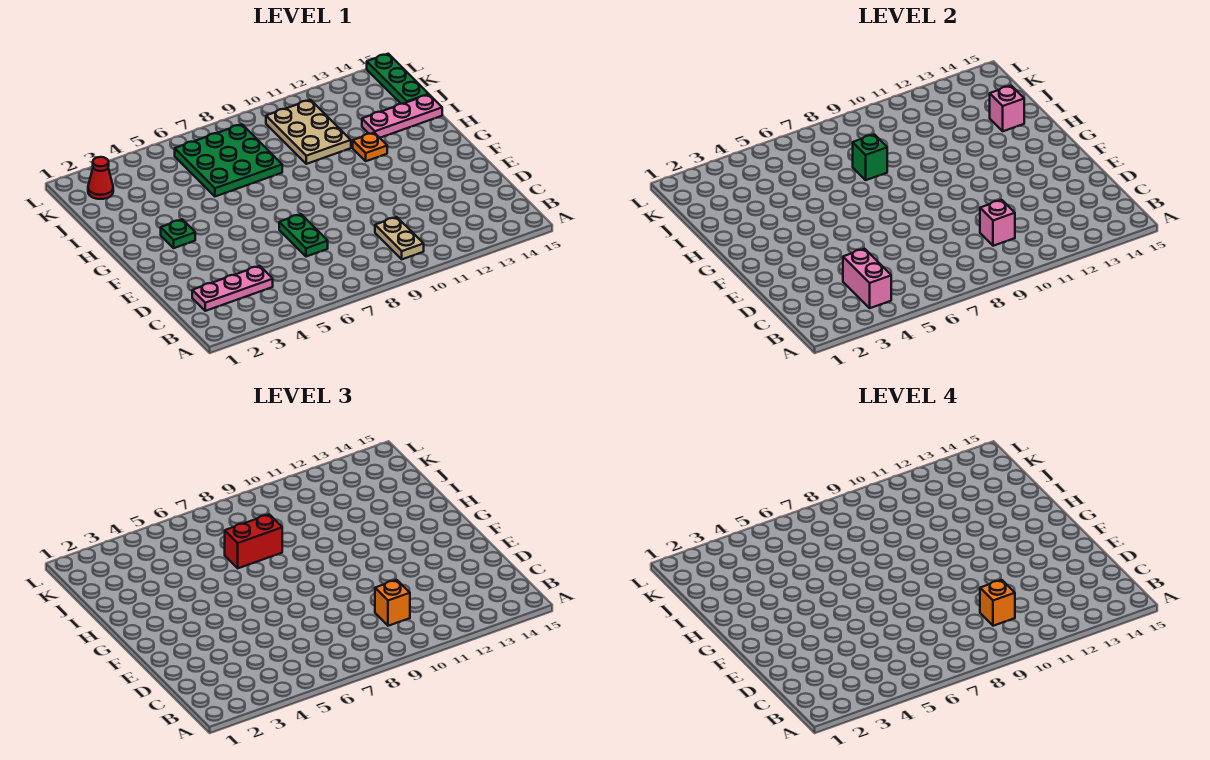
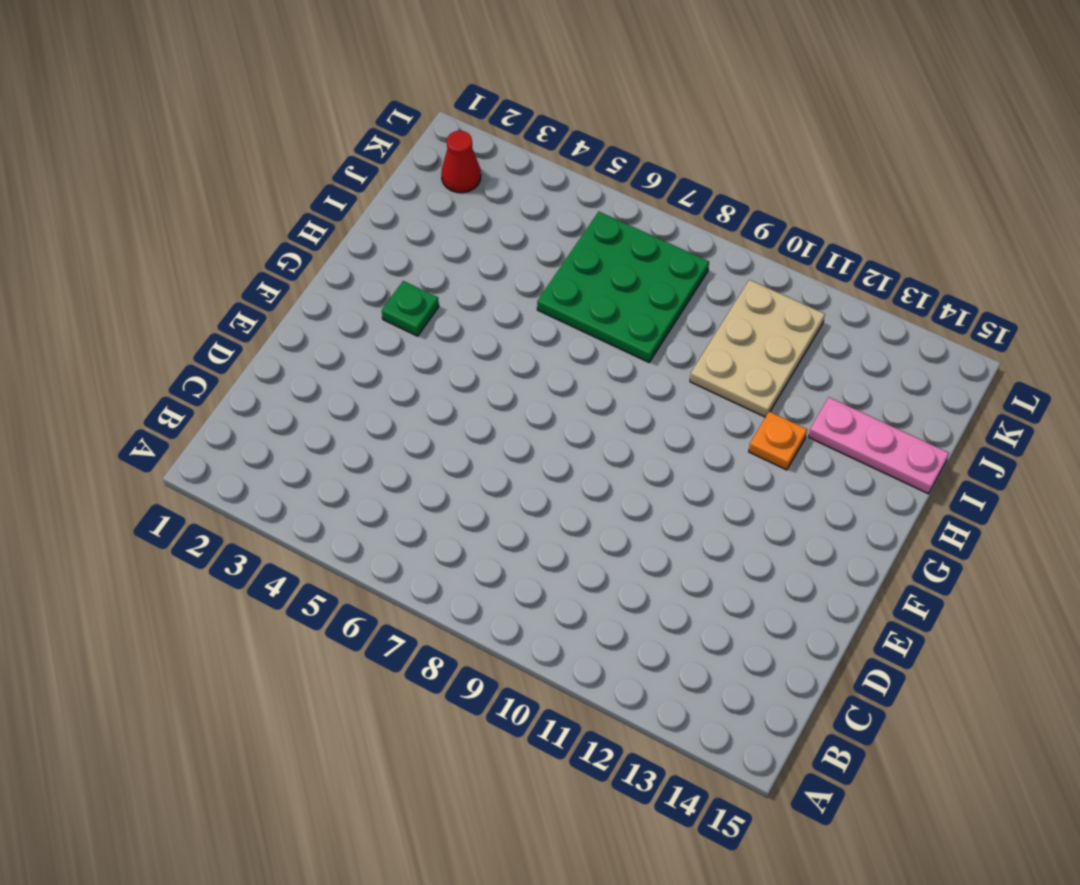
none -> tan plate B10:C10 level 1
none -> pink plate C2:C4 level 1
none -> green plate D7:E7 level 1

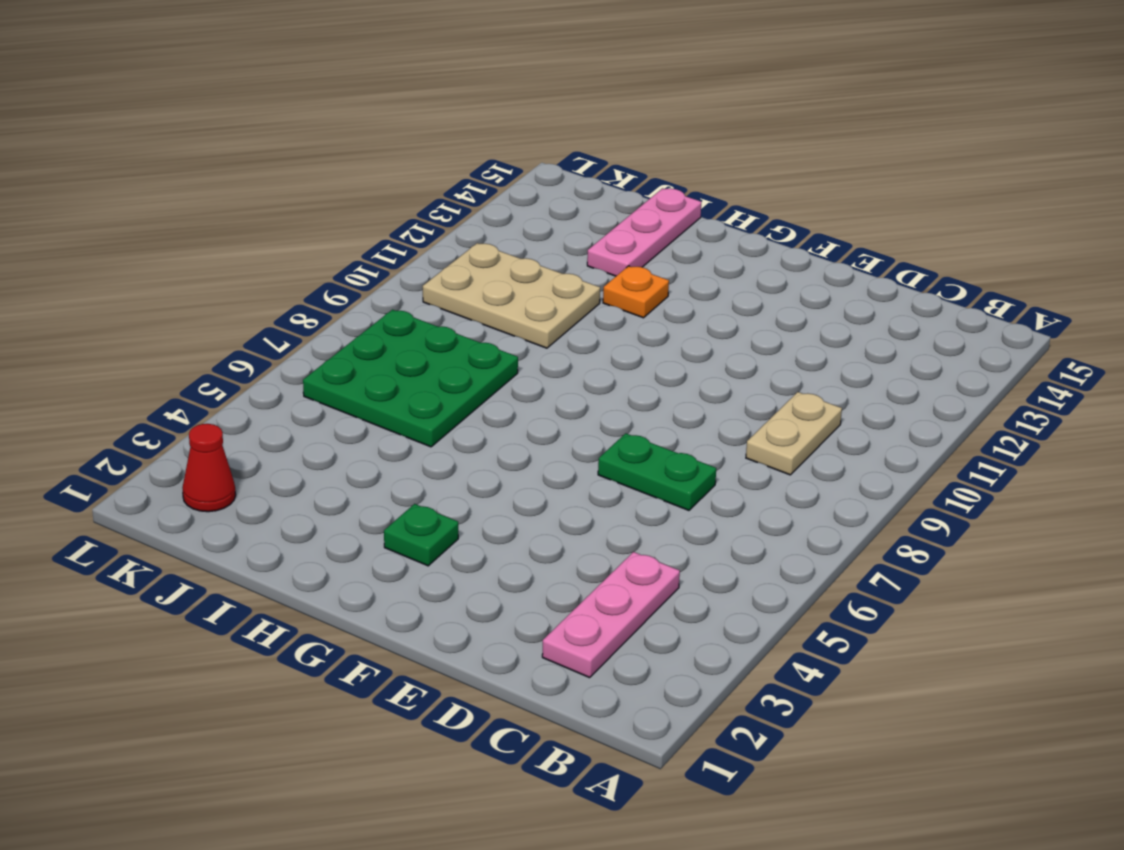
tan plate C9:C10 level 1 -> tan plate B10:C10 level 1
none -> green plate J15:L15 level 1
none -> pink brick B4:C4 level 2
none -> pink brick C10 level 2

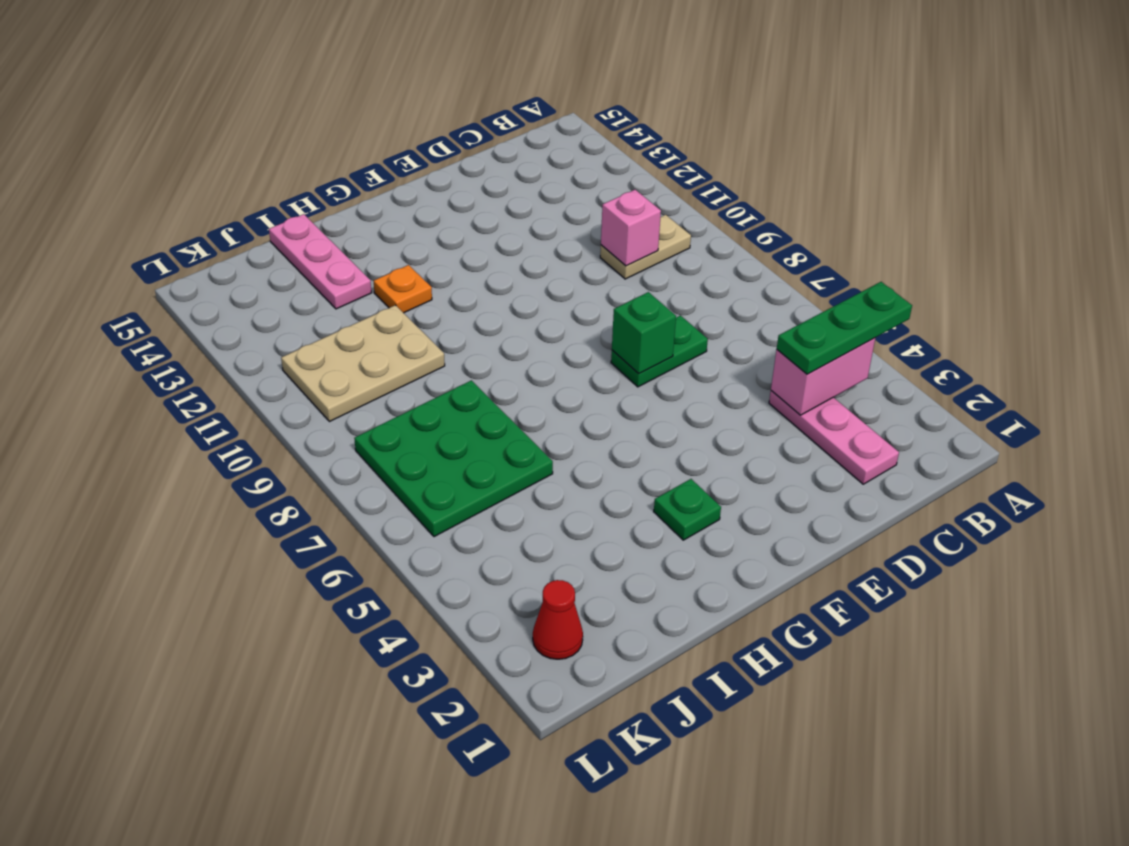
green plate A4:C4 level 3 -> green plate J15:L15 level 1
green brick E7 level 2 -> green brick I8 level 2
none -> pink brick I14 level 2
none -> orange brick C10 level 3
none -> red brick I7:I8 level 3

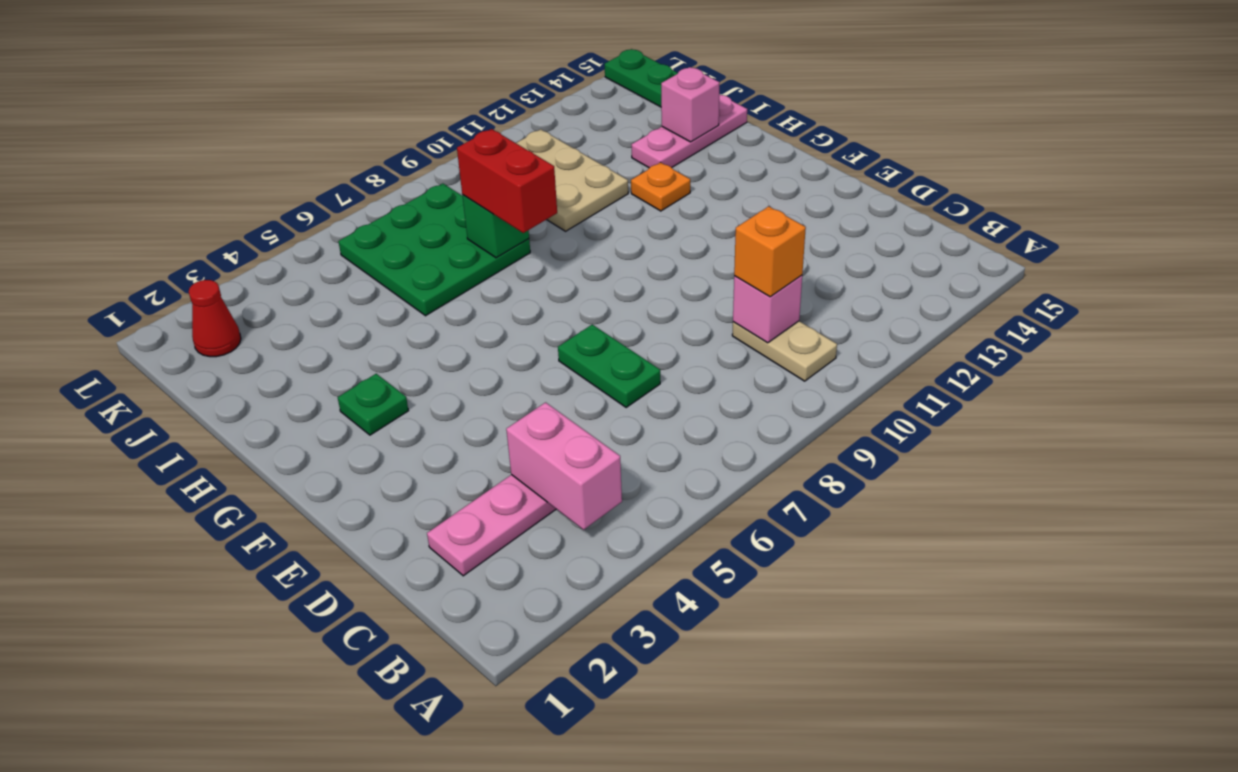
red brick H8:I8 level 3 -> red brick I7:I8 level 3
none -> orange brick C10 level 4

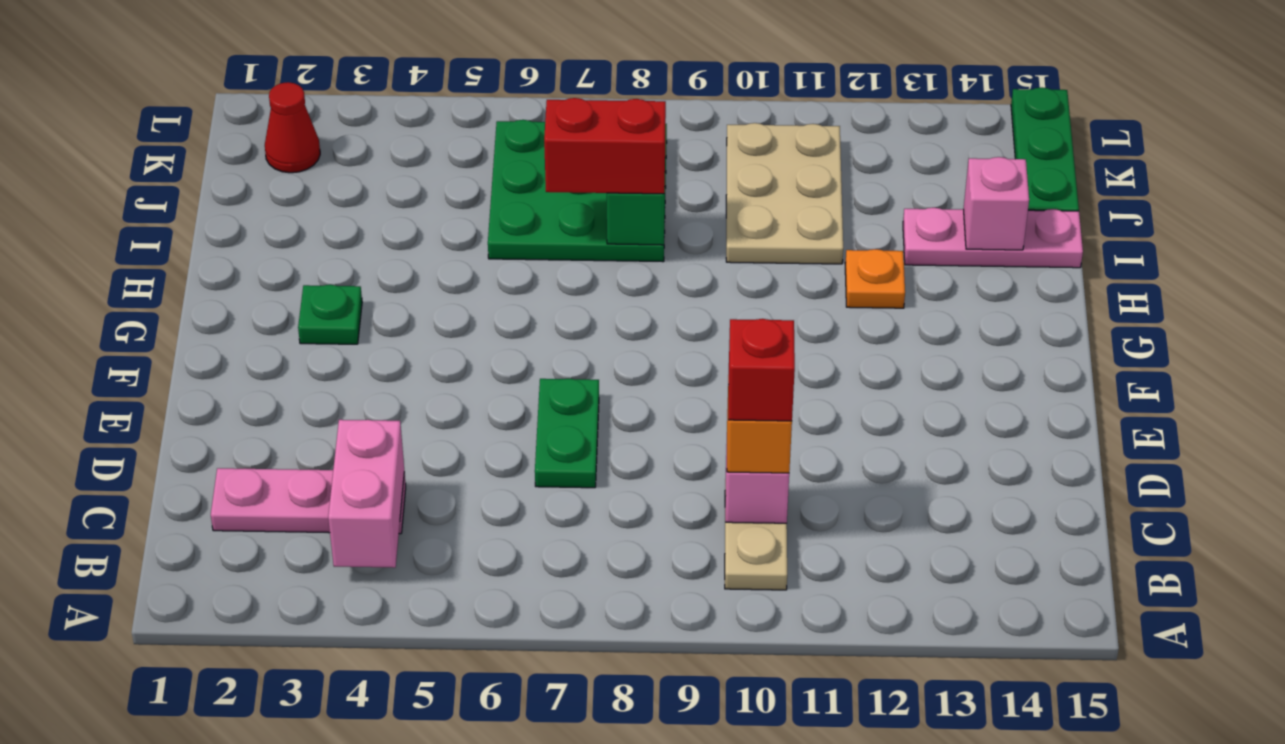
red brick C10 level 4 -> orange brick C10 level 4

